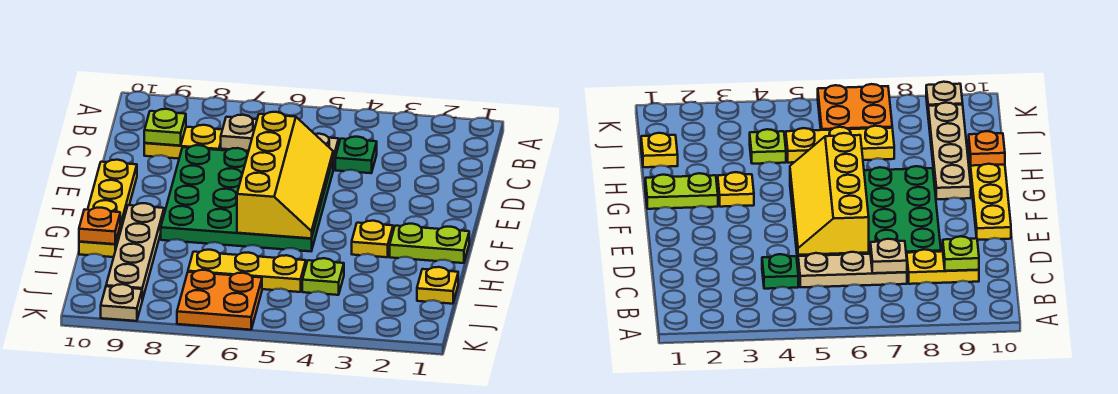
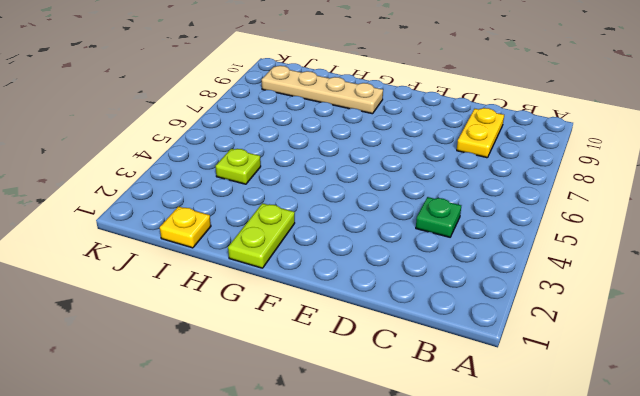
none -> tan plate C5:C7 level 1
none -> green plate D5:G8 level 1
none -> yellow plate E10:H10 level 1

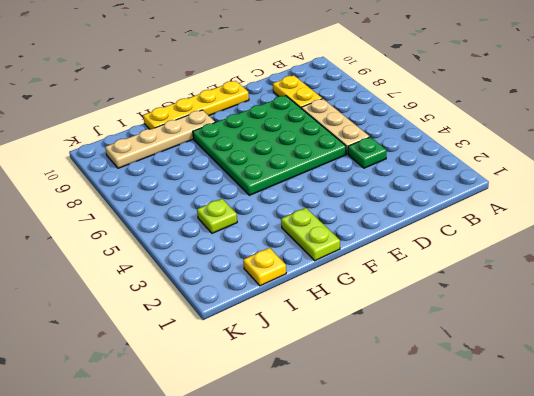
none -> yellow plate G3 level 1
none -> yellow plate I5:I7 level 1
none -> orange plate J6:K7 level 1

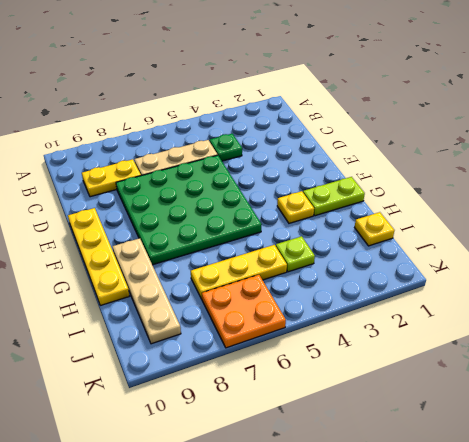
none -> tan plate K9 level 1
none -> tan plate C7 level 2
none -> lime plate C9 level 2

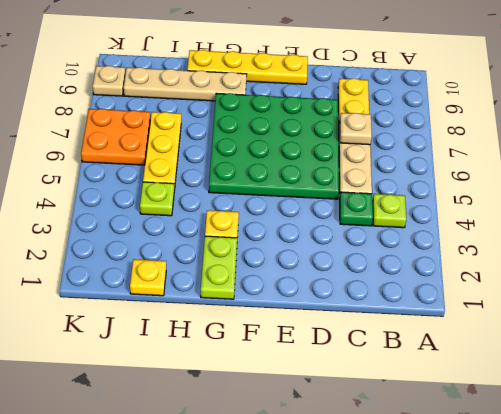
lime plate B4 level 1 -> lime plate C9 level 2
none -> yellow slope D5:G6 level 2 top 6
none -> orange plate H10 level 2

